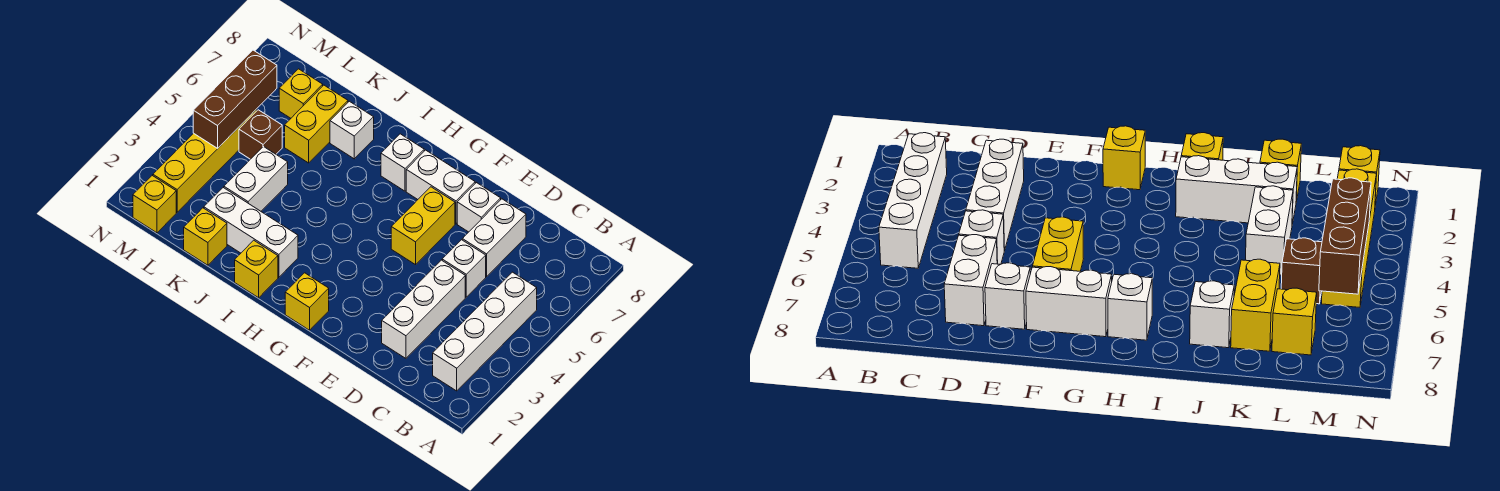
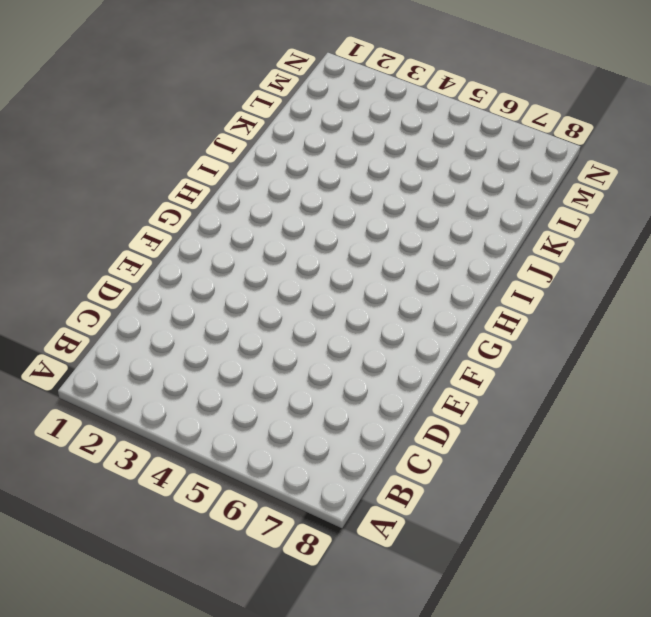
none -> white brick B2:B5 level 1
none -> white brick D2:D4 level 1
none -> white brick D5 level 1

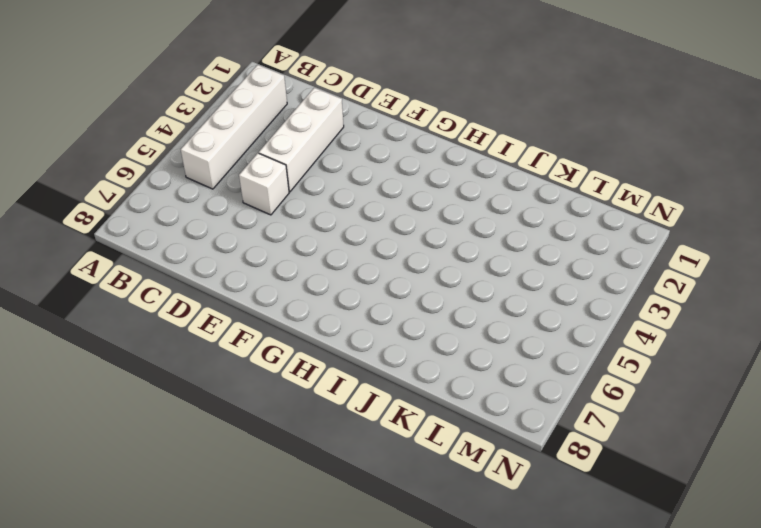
none -> white brick D6:D7 level 1
none -> white brick E7 level 1
none -> yellow brick F5:F6 level 1

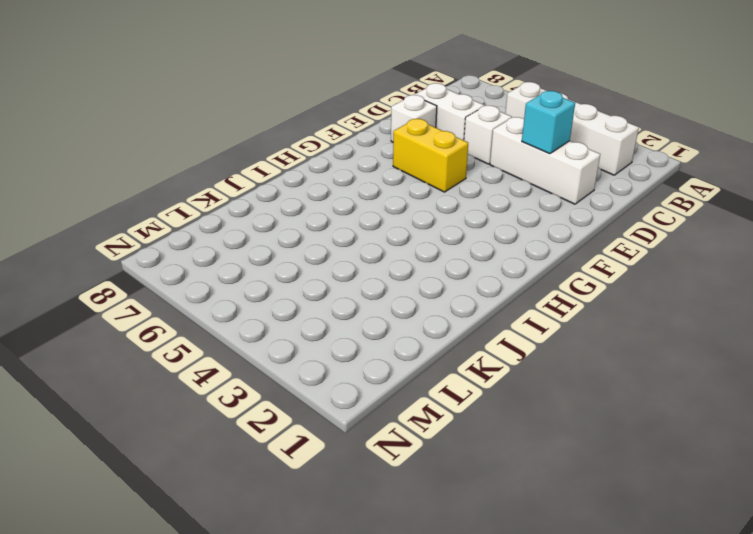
cyan brick D3 level 2 -> none
none -> white brick F7:G7 level 1
none -> yellow brick G1 level 1
none -> white brick H7 level 1

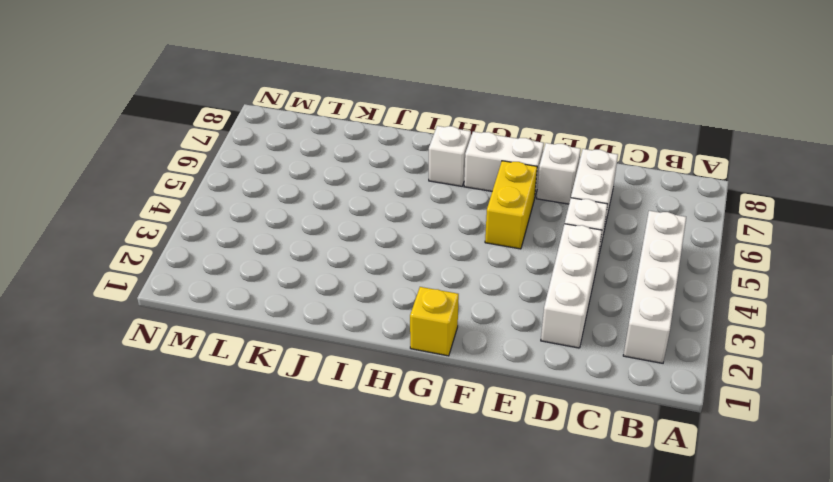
none -> yellow brick I1 level 1
none -> white brick I2:K2 level 1
none -> white brick J7 level 1

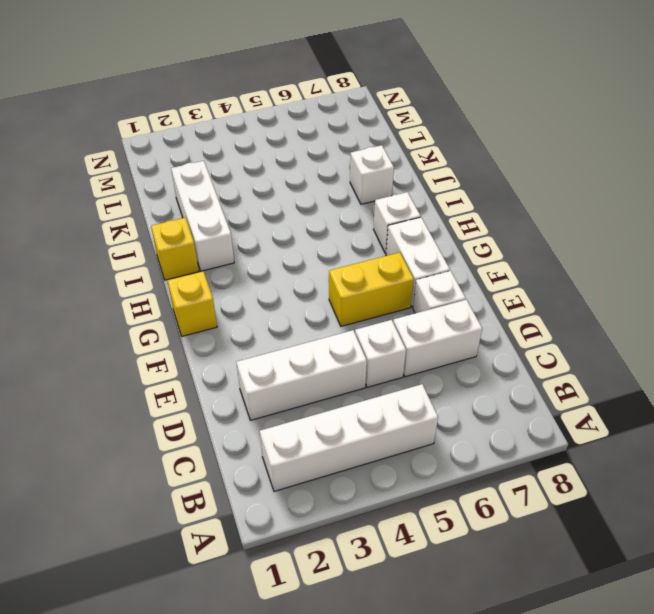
none -> yellow brick K1 level 1
none -> white brick K3:K4 level 1
none -> yellow brick K6:K7 level 1

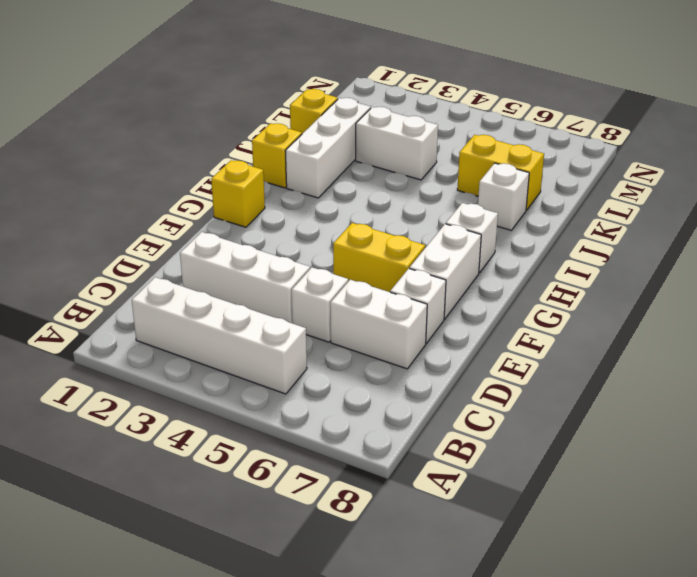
none -> brown brick L5 level 1
none -> yellow brick L7 level 1
none -> yellow brick M1 level 1

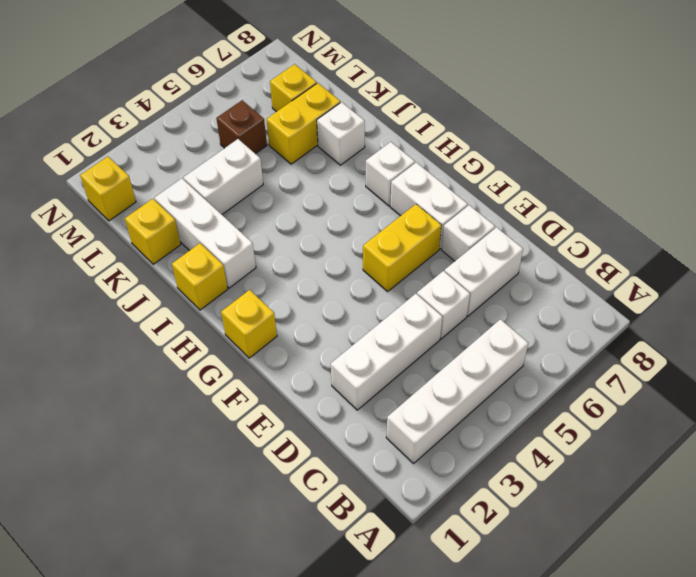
none -> yellow brick M2:M5 level 1
none -> brown brick M4:M6 level 2

